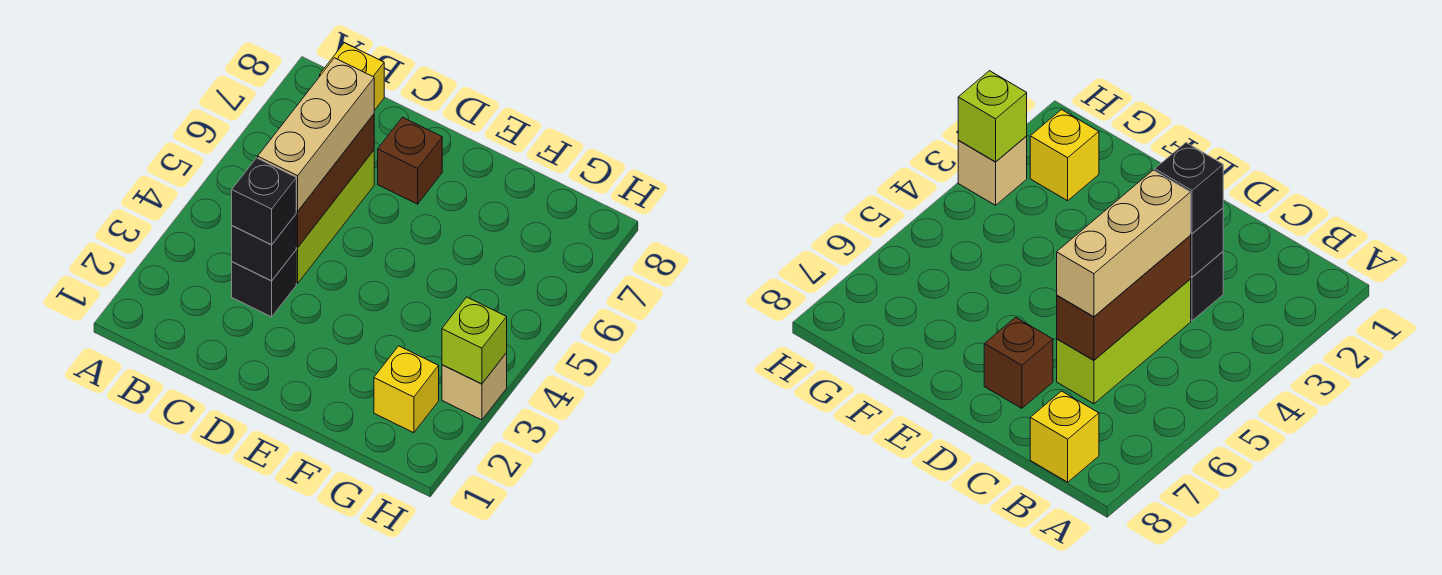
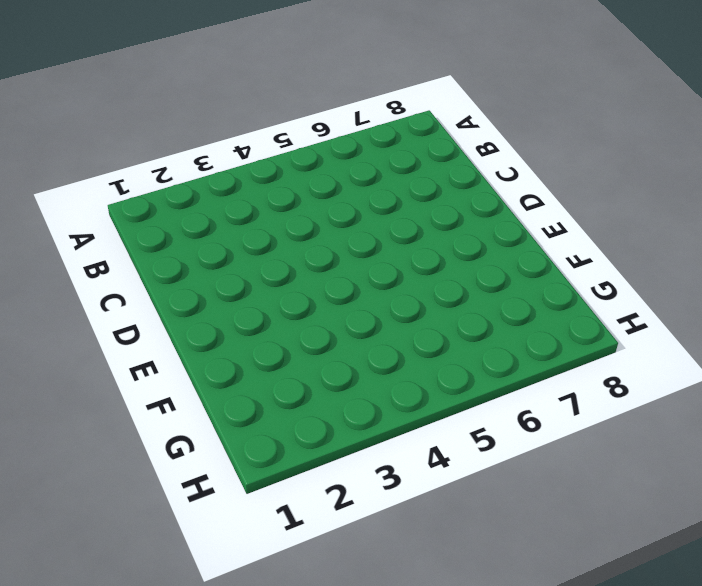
none -> yellow brick B8 level 1
none -> black brick C3 level 1

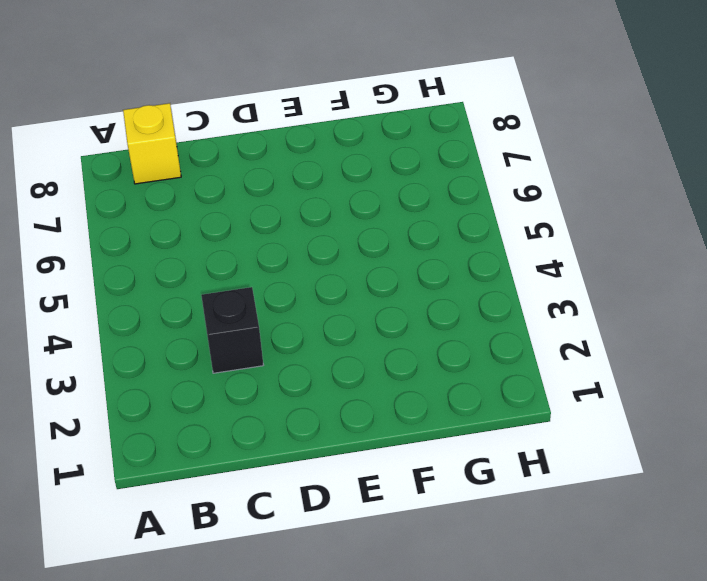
none -> lime brick C4:C6 level 1
none -> brown brick D7 level 1

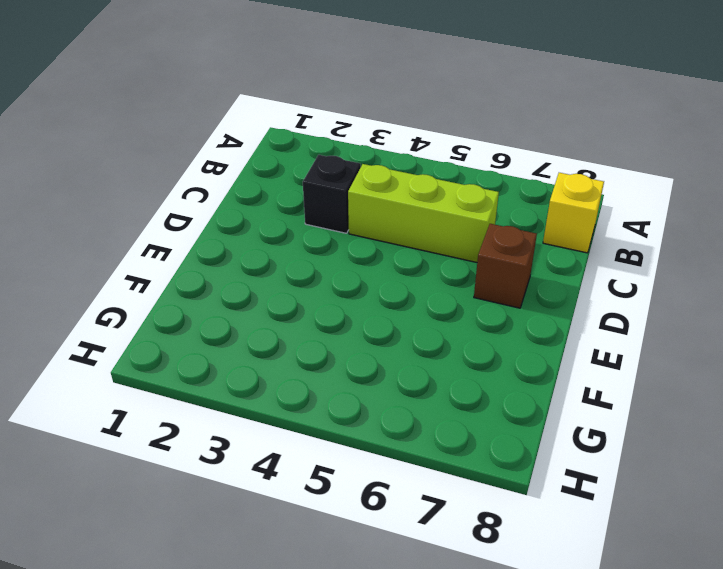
none -> yellow brick G2 level 1
none -> tan brick H3 level 1

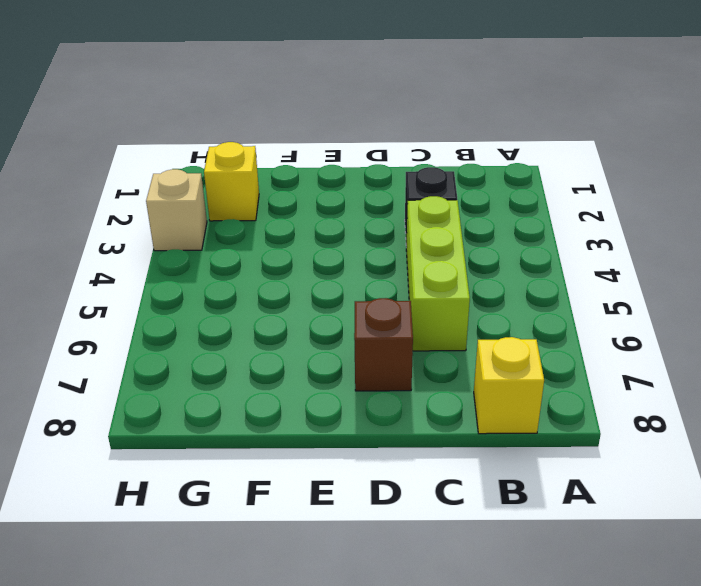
none -> black brick C3 level 2
none -> brown brick C4:C6 level 2

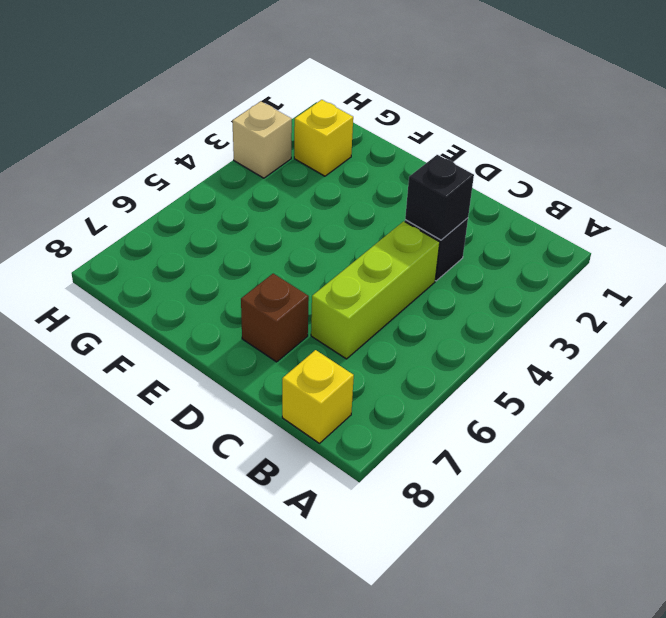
none -> brown brick C4:C6 level 2
none -> lime brick H3 level 2

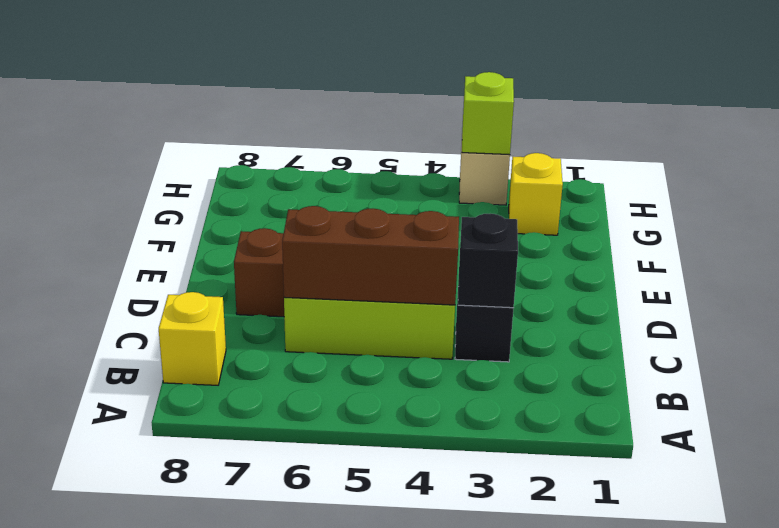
none -> black brick C3 level 3
none -> tan brick C4:C6 level 3

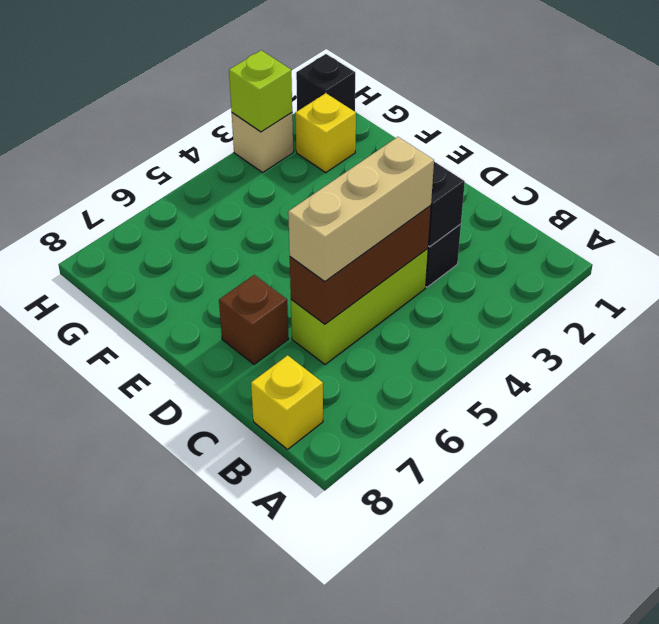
black brick H1 level 1 -> black brick C3 level 3

